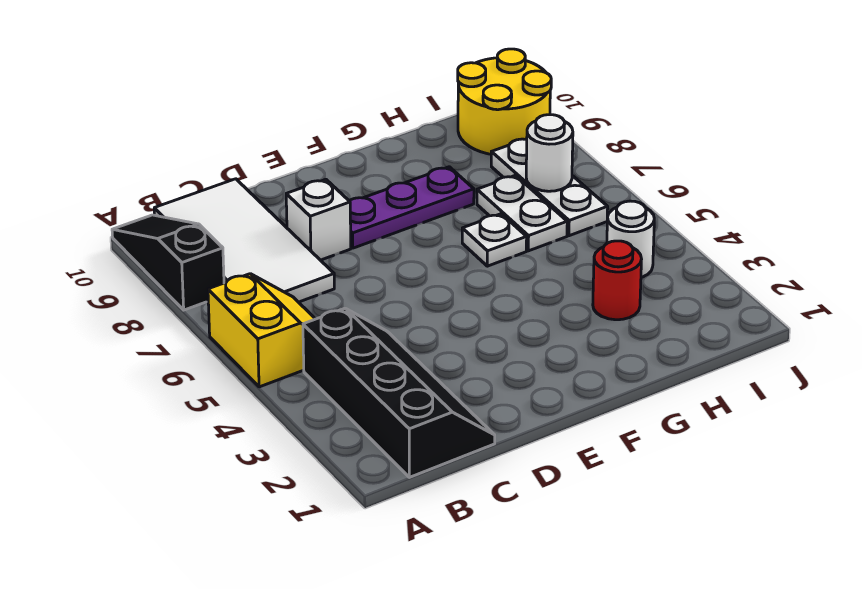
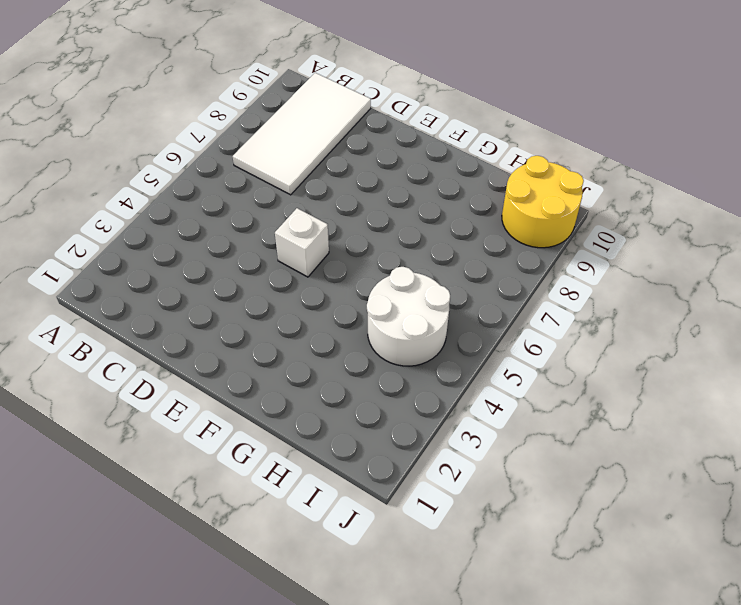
white brick E5 level 1 -> white brick D8 level 1
white round brick H4:I5 level 1 -> white round brick I4 level 1
none -> yellow slope A5:B6 level 1 top A
none -> black slope A8:A10 level 1 top 8
none -> black slope B1:C4 level 1 top B

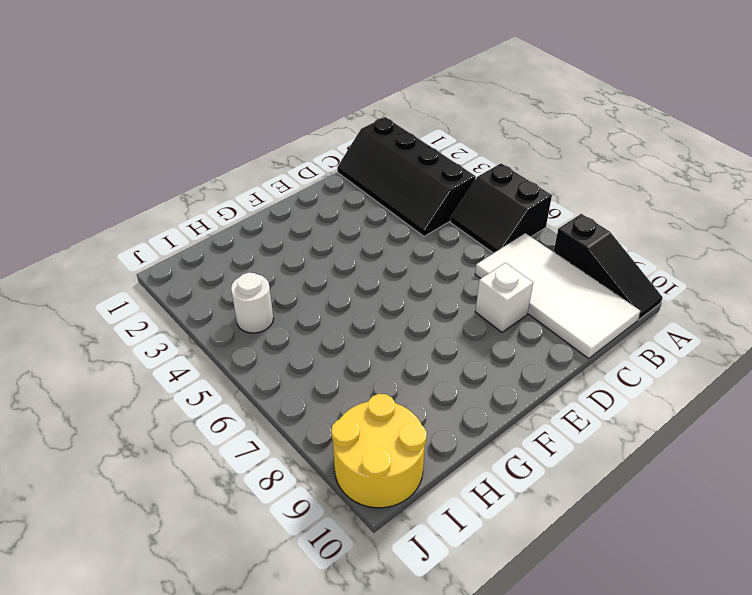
black slope A5:B6 level 1 top A -> yellow slope A5:B6 level 1 top A
none -> purple plate E8:G8 level 1
none -> white plate G6 level 1
none -> red round brick H3 level 1

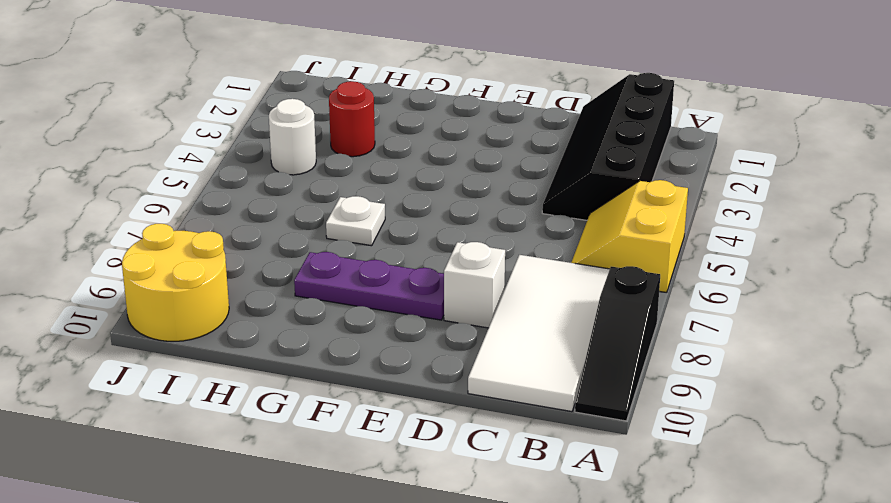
none -> white plate H6:H7 level 1
none -> white plate I6:I8 level 1
none -> white round brick I7 level 2

